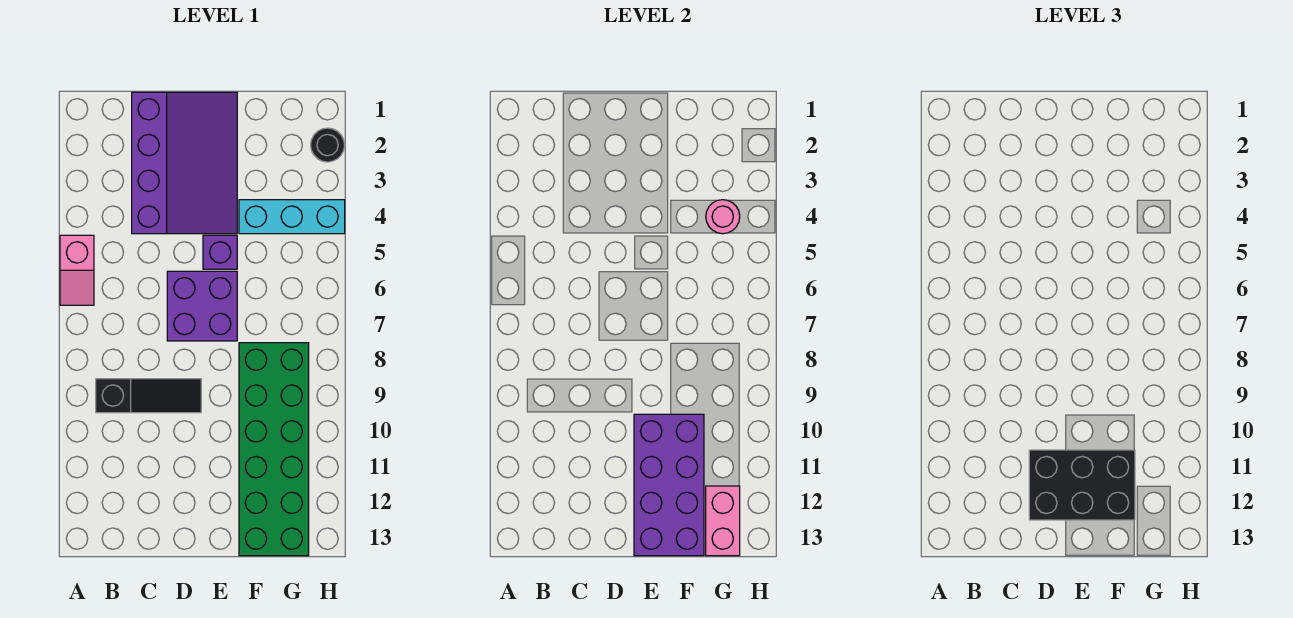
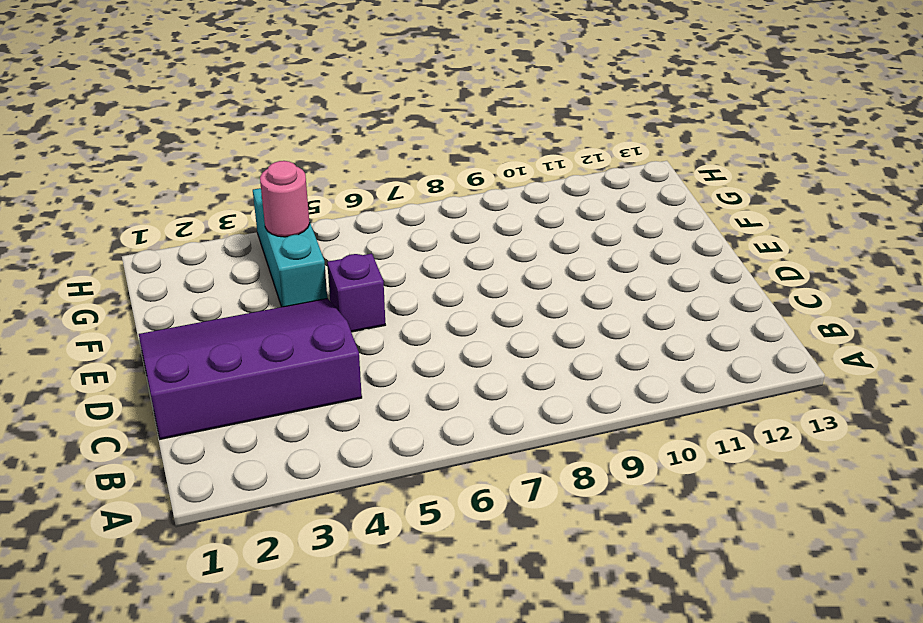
none -> pink slope A5:A6 level 1 top 5
none -> black slope B9:D9 level 1 top B
none -> purple brick D6:E7 level 1

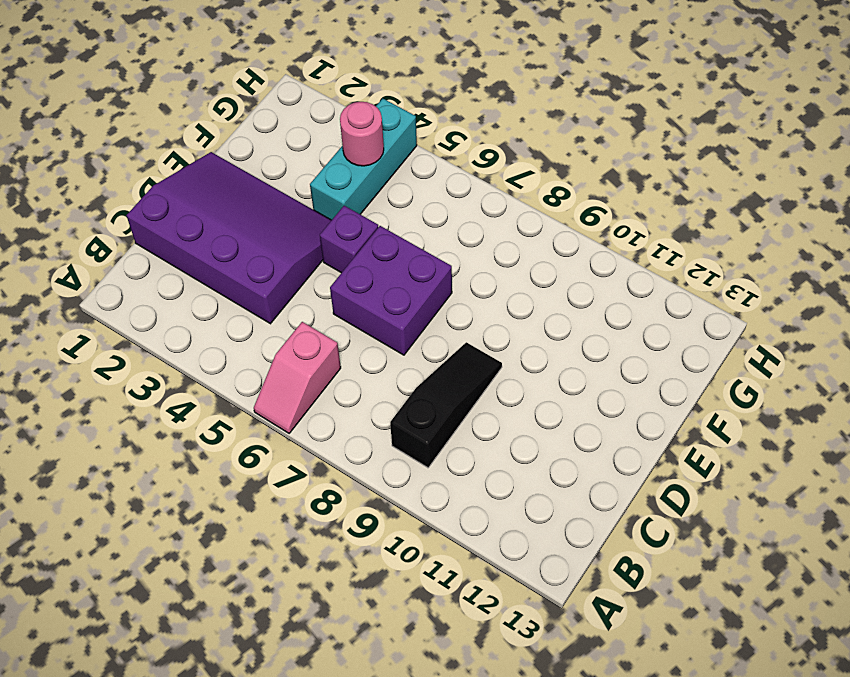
pink slope A6:B6 level 1 top B -> pink slope A5:A6 level 1 top 5
none -> green brick F8:G13 level 1
none -> black round brick H2 level 1
none -> purple brick E10:F13 level 2

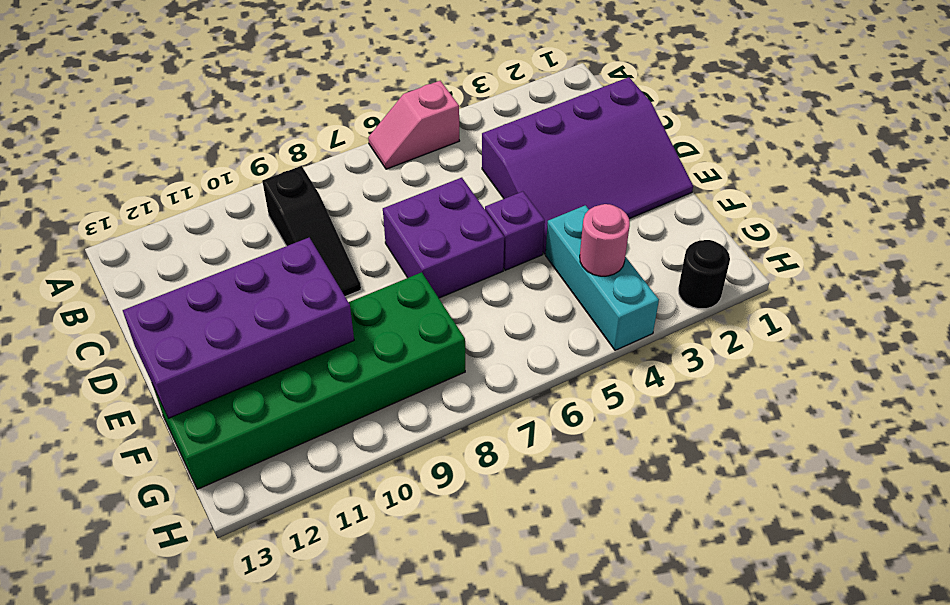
none -> pink brick G12:G13 level 2
none -> black brick D11:F12 level 3

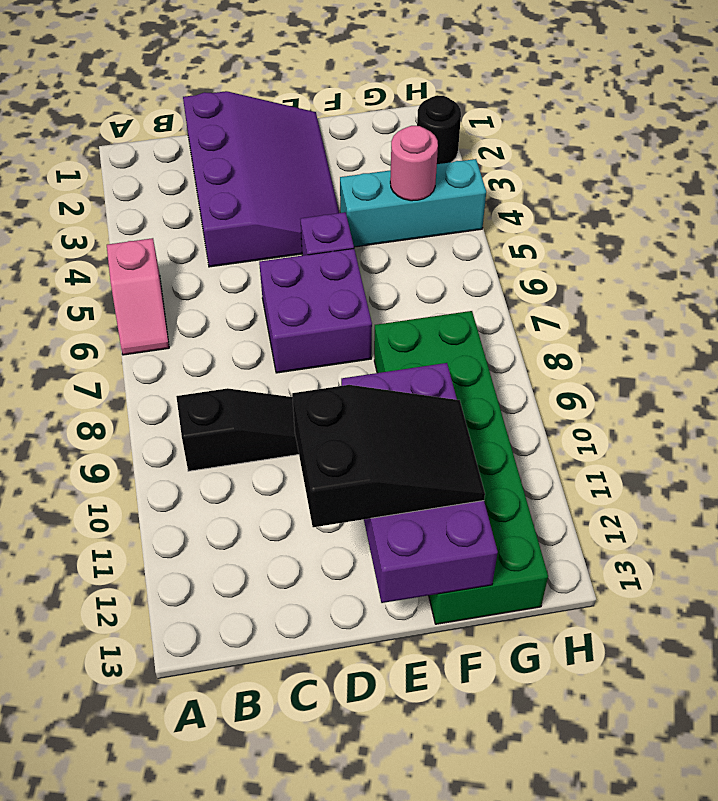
black slope D11:F12 level 3 top D -> black brick D11:F12 level 3
none -> pink brick G12:G13 level 2

